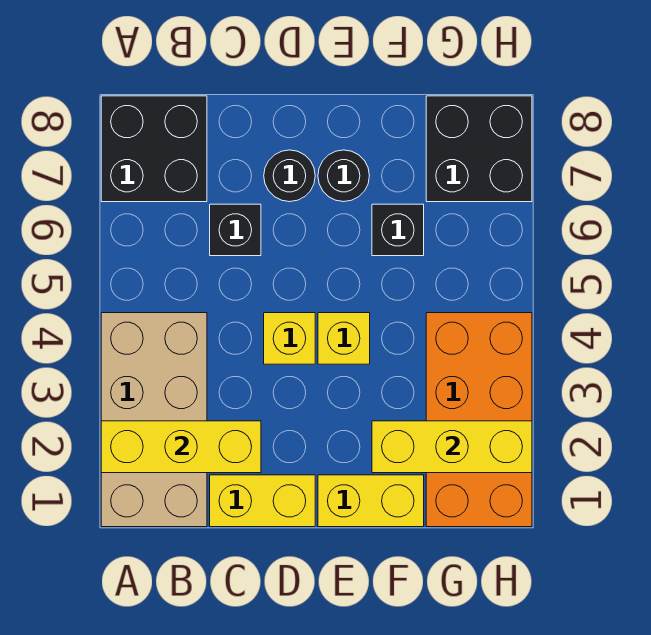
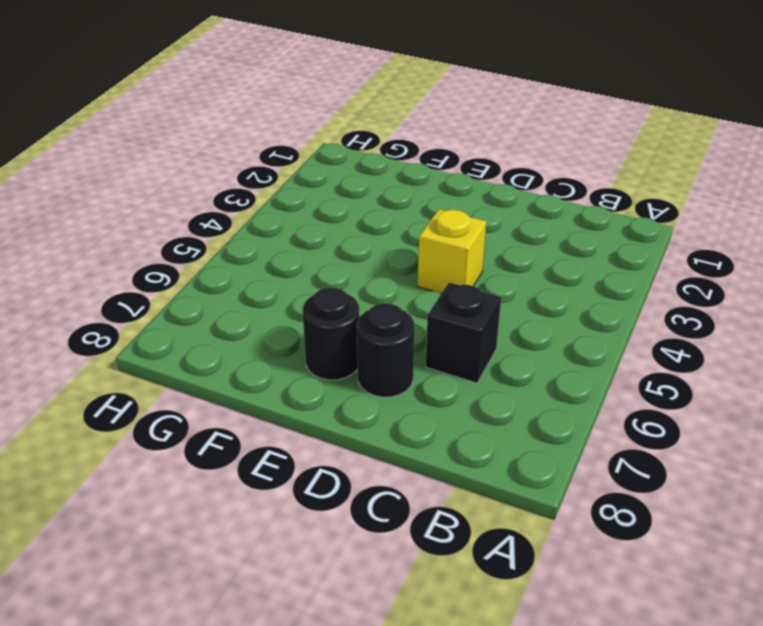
none -> tan brick A1:B4 level 1
none -> black brick A7:B8 level 1
none -> yellow brick C1:D1 level 1

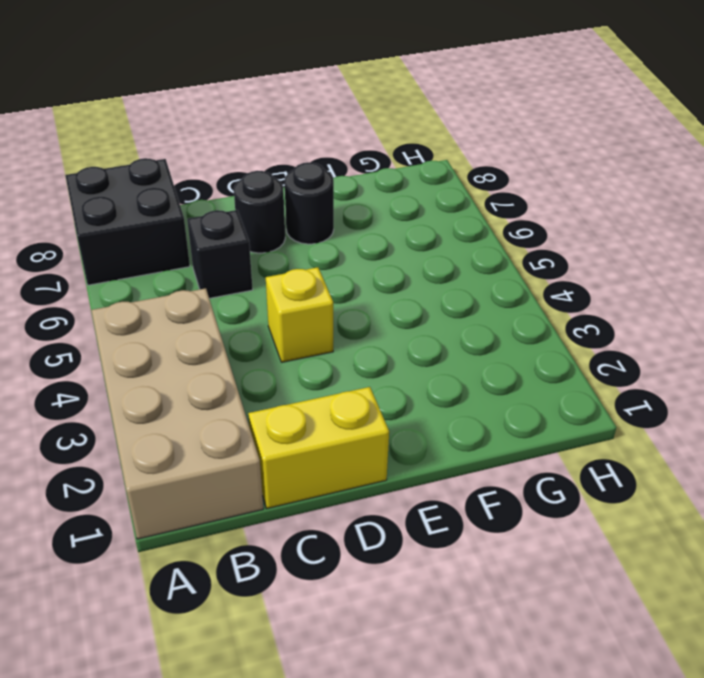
none -> yellow brick E1:F1 level 1
none -> yellow brick E4 level 1
none -> black brick F6 level 1

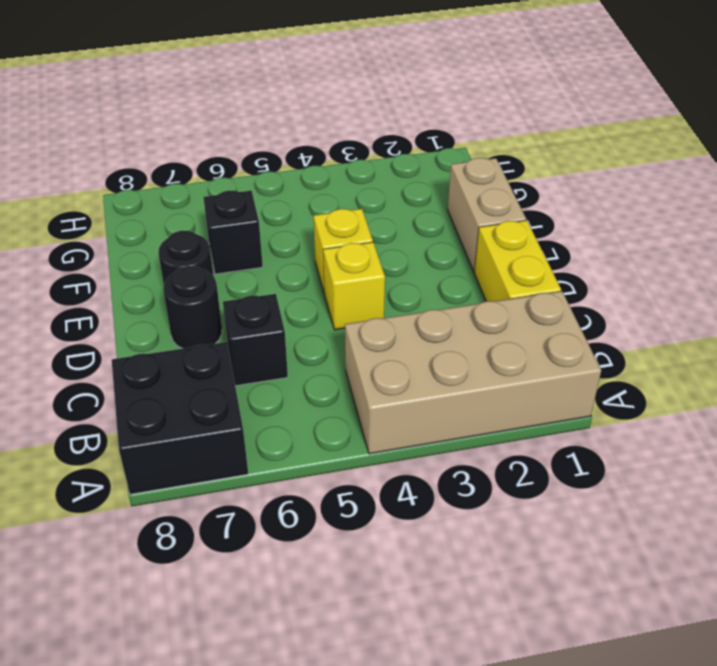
tan brick E1:F1 level 1 -> yellow brick E1:F1 level 1
none -> orange brick G1:H4 level 1
none -> black brick G7:H8 level 1
none -> yellow brick A2:C2 level 2

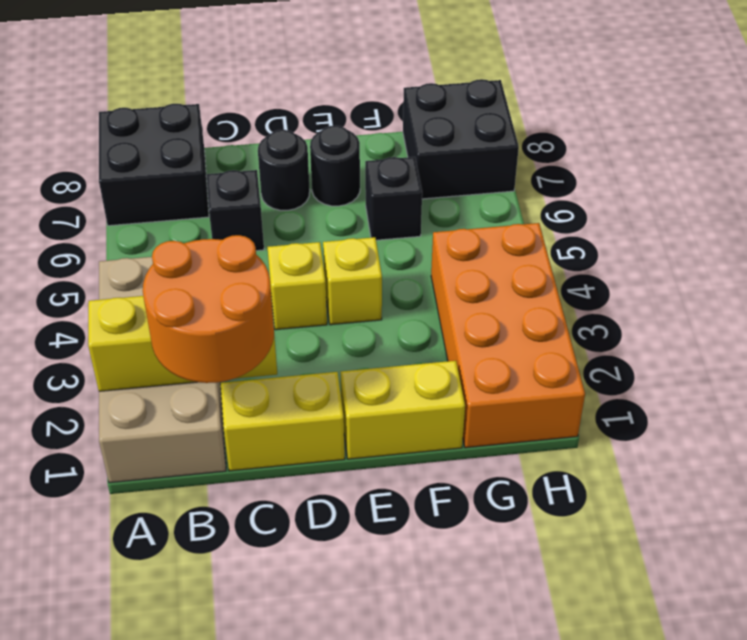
orange round brick B1:C2 level 3 -> none
none -> yellow brick F2:H2 level 2

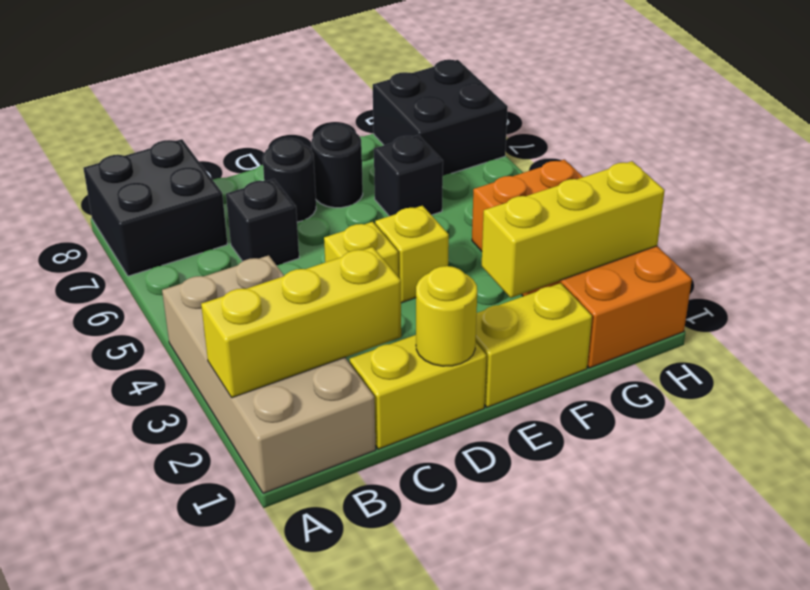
yellow round brick D1 level 2 -> none

